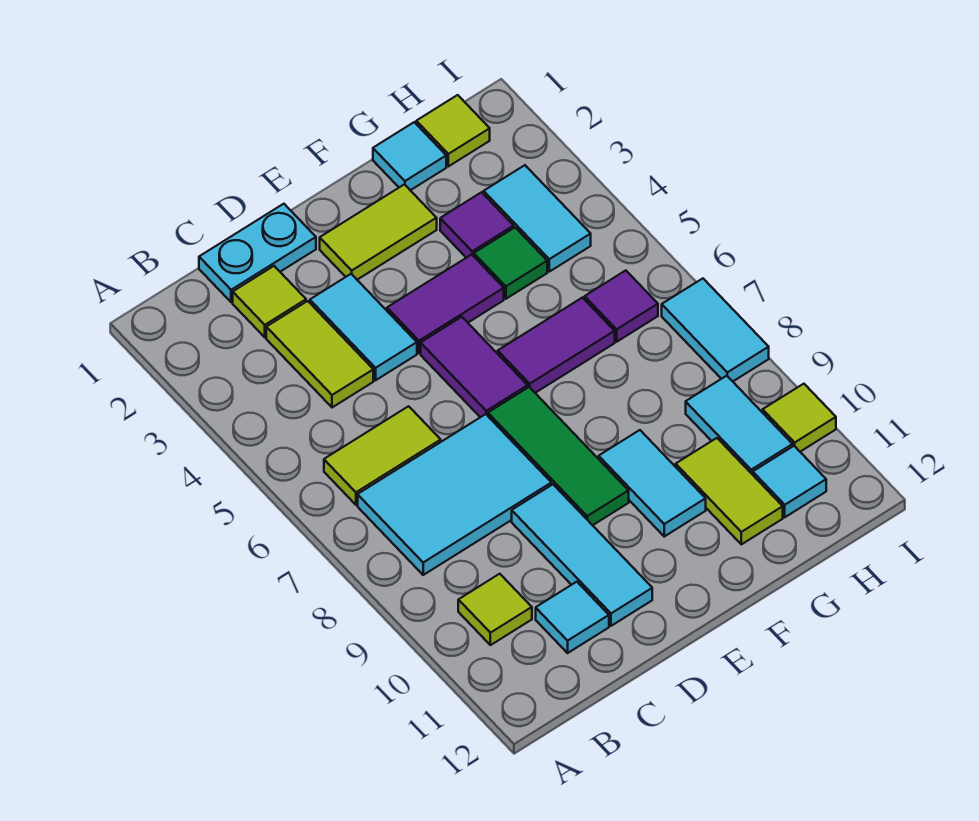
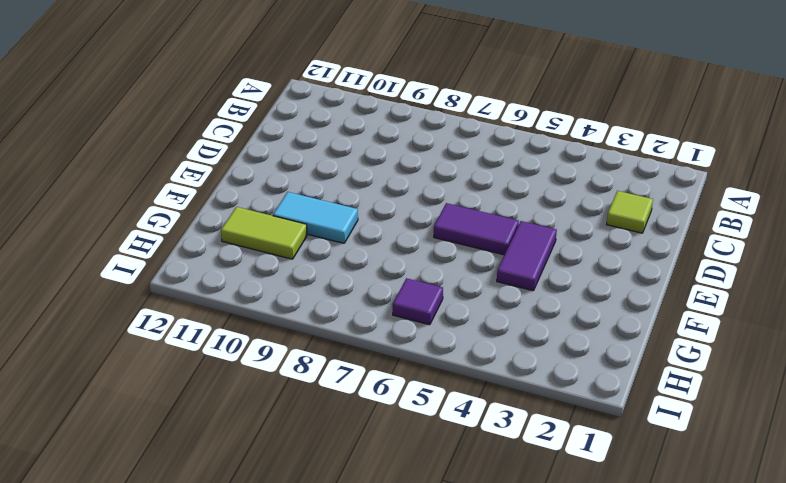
none -> lime tile B6:C6 level 1
none -> cyan tile B7:D8 level 1
none -> lime tile B10 level 1

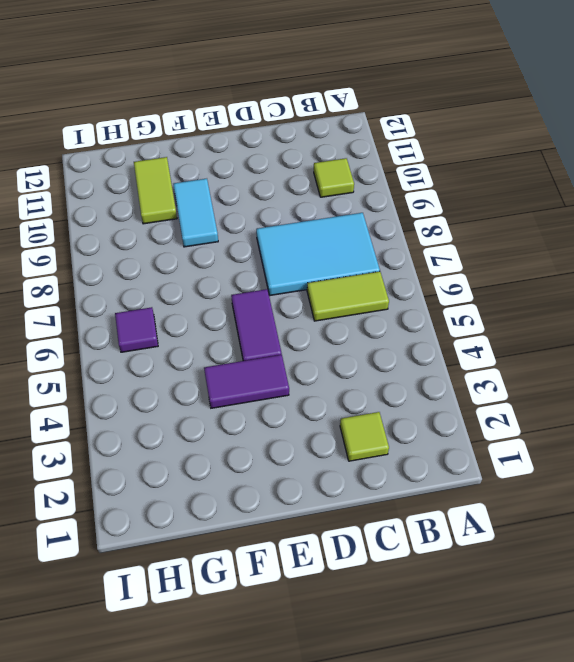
none -> cyan plate C1:D1 level 1
none -> lime tile C3:C4 level 1
none -> cyan tile C11 level 1

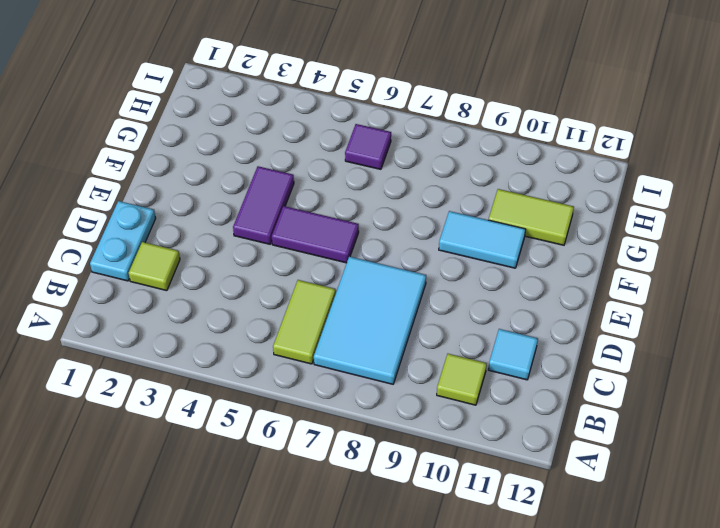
none -> lime tile C3:C4 level 1
none -> cyan tile D3:D4 level 1
none -> cyan tile D9:D11 level 1

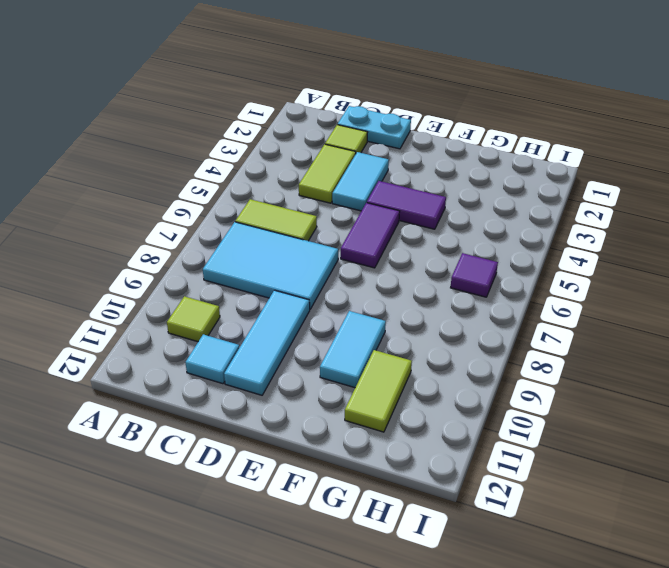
none -> lime tile E2:F2 level 1
none -> green tile E7:E9 level 1
none -> purple tile F6:G6 level 1

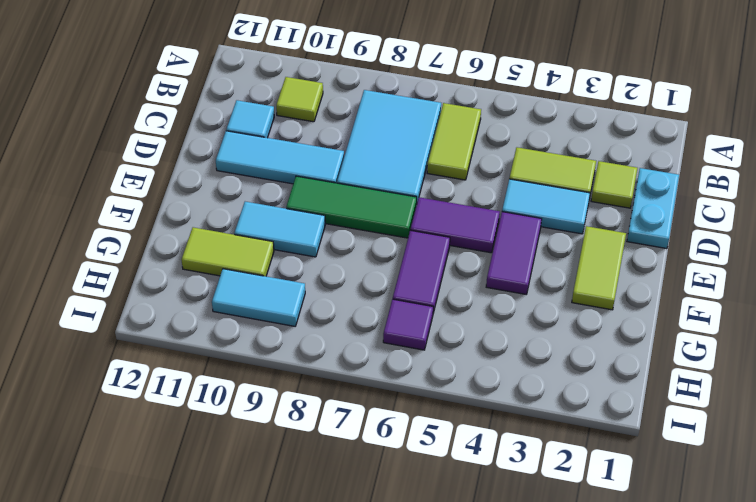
none -> cyan tile G1 level 1
none -> purple tile G3 level 1
none -> green tile G4 level 1

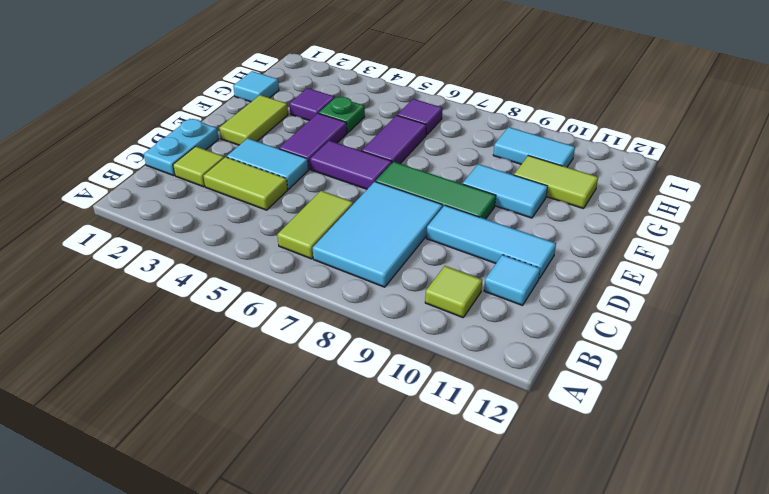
green plate G4 level 1 -> green tile G4 level 1
none -> lime tile H1 level 1
none -> cyan tile H3:H4 level 1
none -> cyan tile H11 level 1

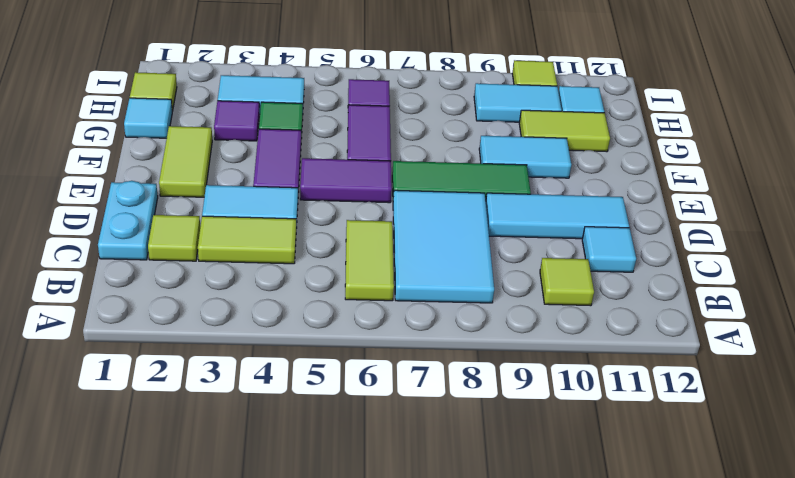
none -> cyan tile I7:I8 level 1

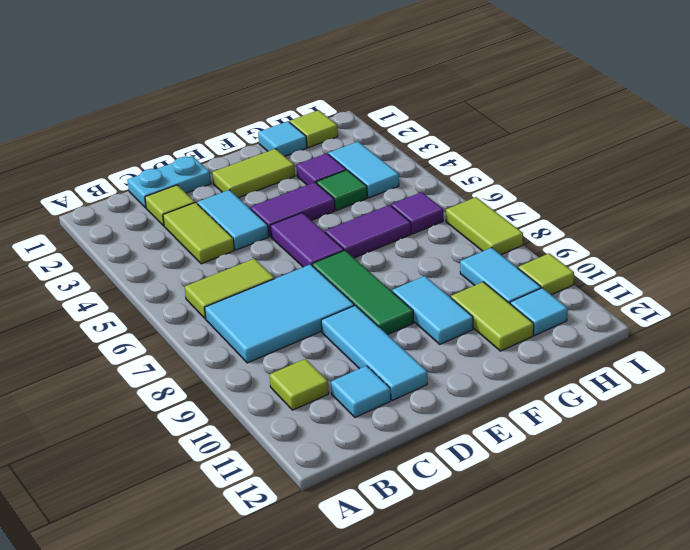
lime tile I7:I8 level 1 -> cyan tile I7:I8 level 1

